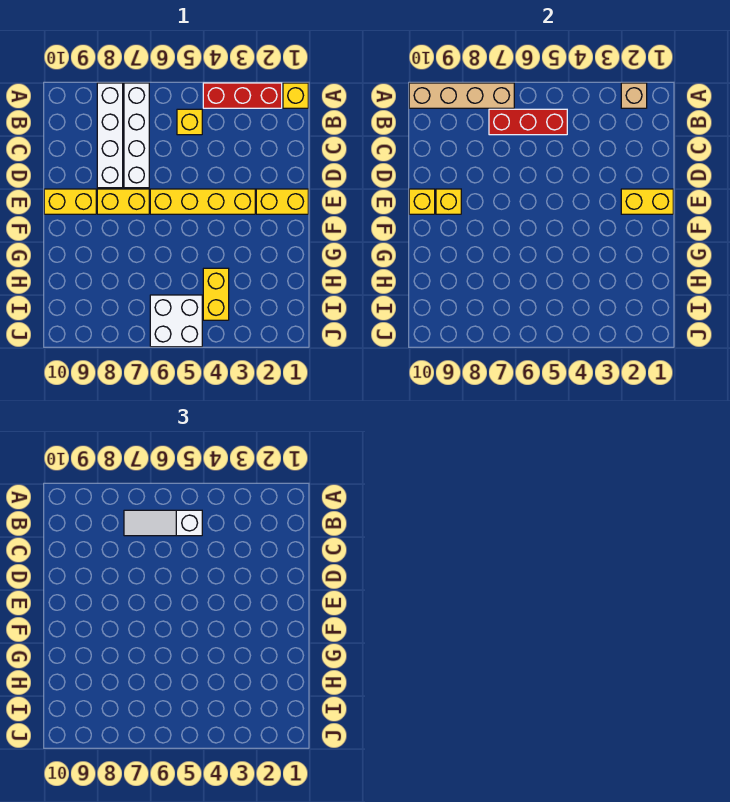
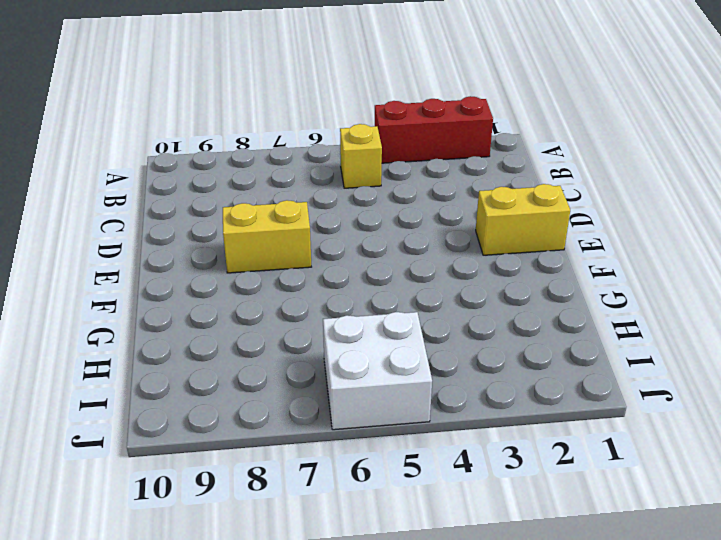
none -> yellow brick A1 level 1
none -> white brick A7:D7 level 1
none -> white brick A8:D8 level 1

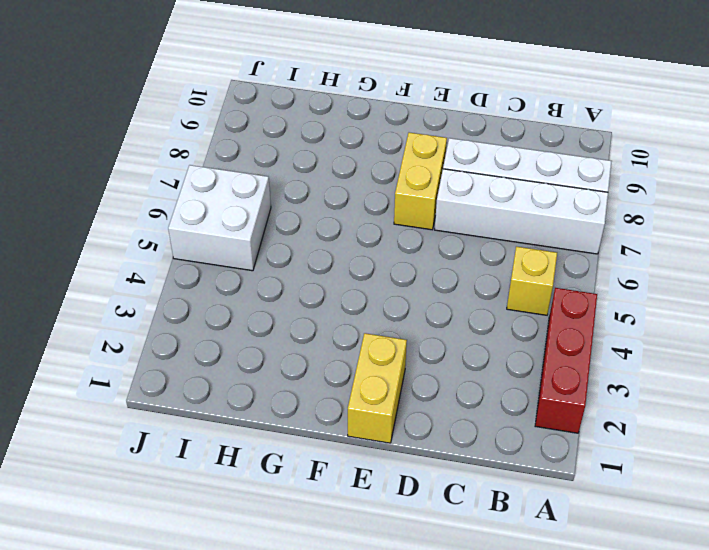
none -> yellow brick A1 level 1
none -> yellow brick E3:E6 level 1
none -> yellow brick E9:E10 level 1

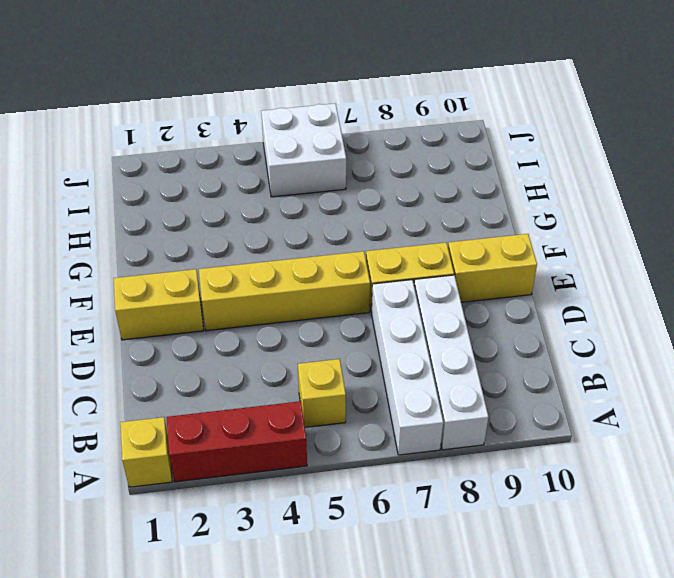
none -> yellow brick H4:I4 level 1
none -> tan brick A2 level 2
none -> tan brick A7:A10 level 2

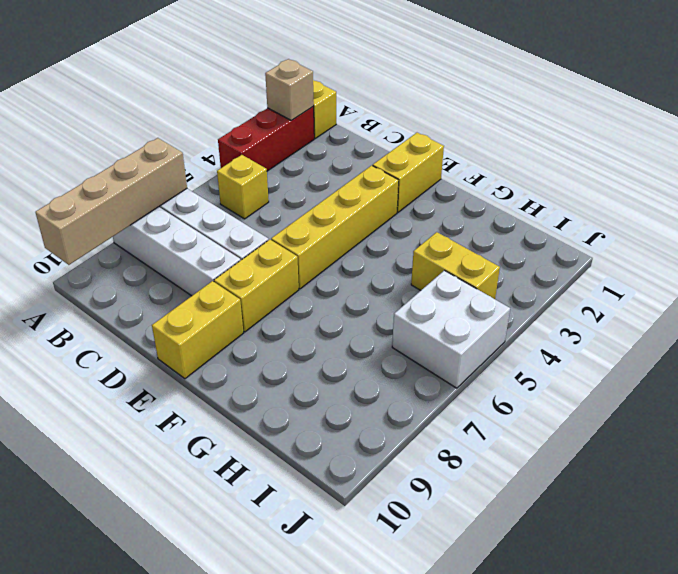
none -> red brick B5:B7 level 2
none -> yellow brick E1:E2 level 2
none -> yellow brick E9 level 2

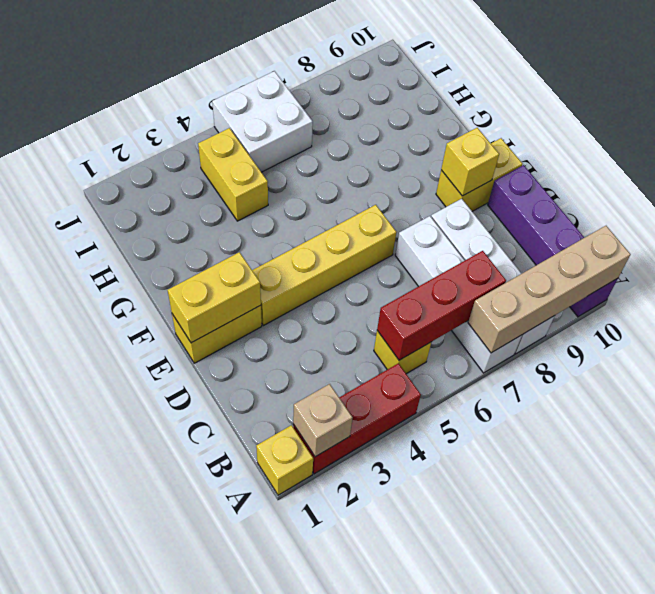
purple brick A10:D10 level 1 -> none
none -> yellow brick E7:E8 level 1
none -> yellow brick E10 level 2
none -> white slope B5:B7 level 3 top 5

